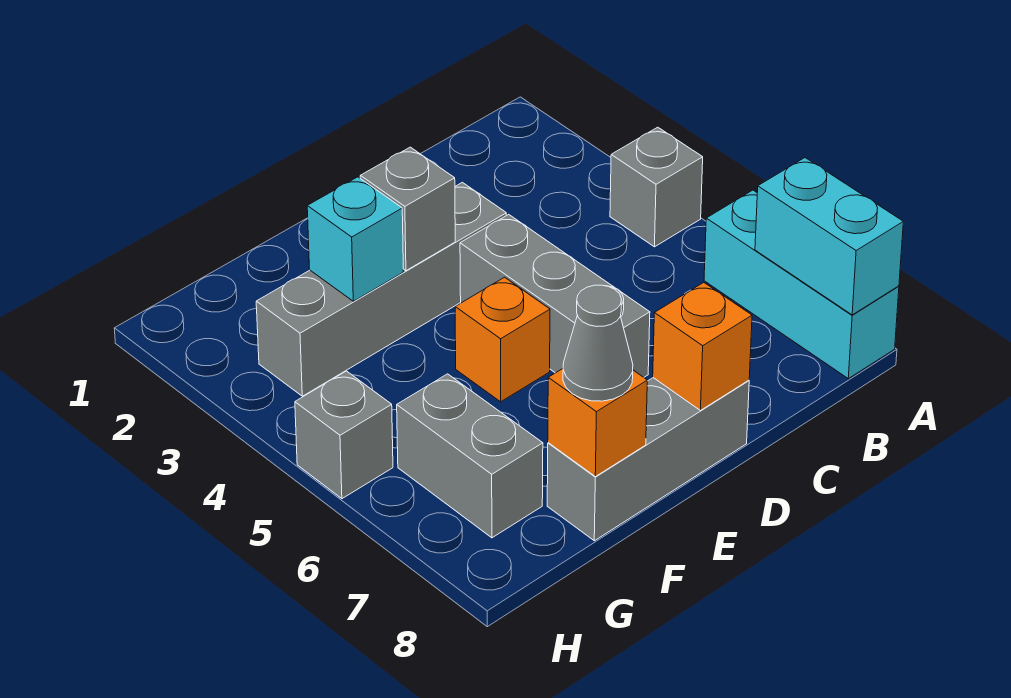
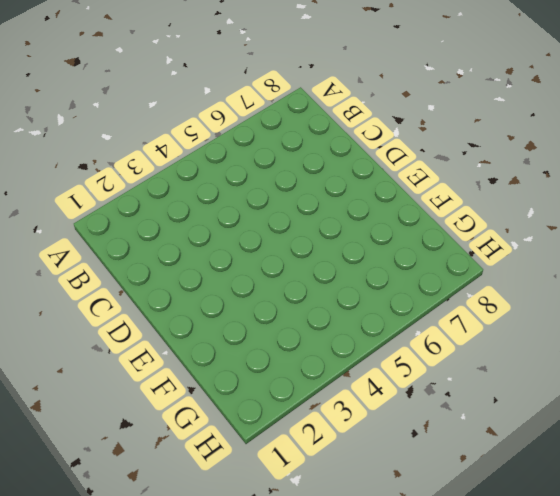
none -> grey brick A4 level 1
none -> cyan brick A6:A8 level 1
none -> grey brick D3:G3 level 1

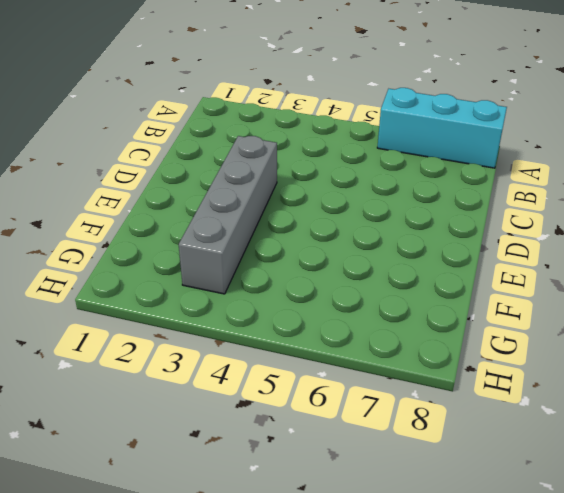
none -> grey brick A4 level 1
none -> grey brick D4:D6 level 1
none -> grey brick D8:F8 level 1

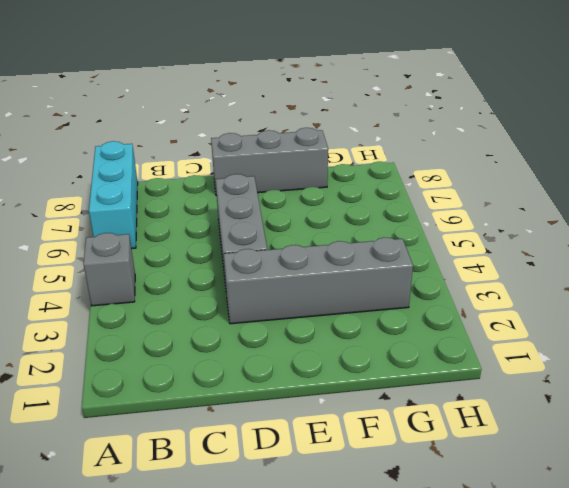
none -> orange brick E5 level 1
none -> grey brick G6:G7 level 1
none -> grey brick H5 level 1

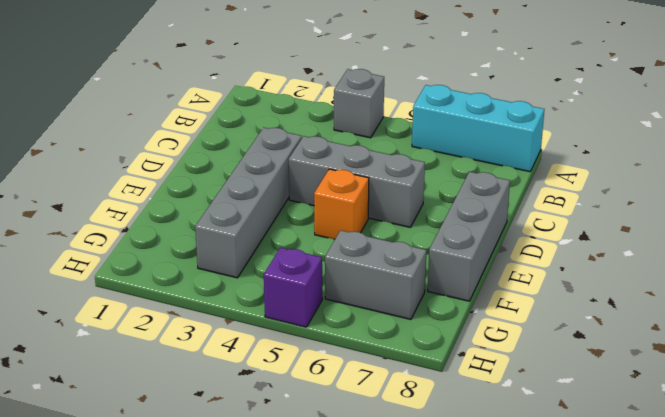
purple brick H5 level 1 -> grey brick H5 level 1
none -> cyan brick A7:A8 level 2
none -> orange brick D8 level 2
none -> grey brick E3 level 2

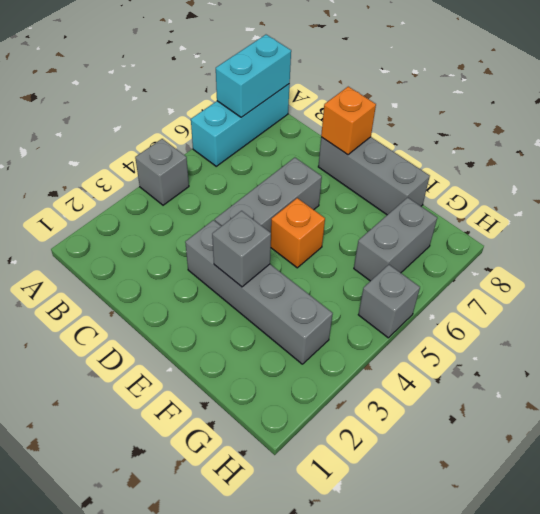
none -> cyan brick F3 level 2
none -> orange brick F8 level 2
none -> grey cone F8 level 3

